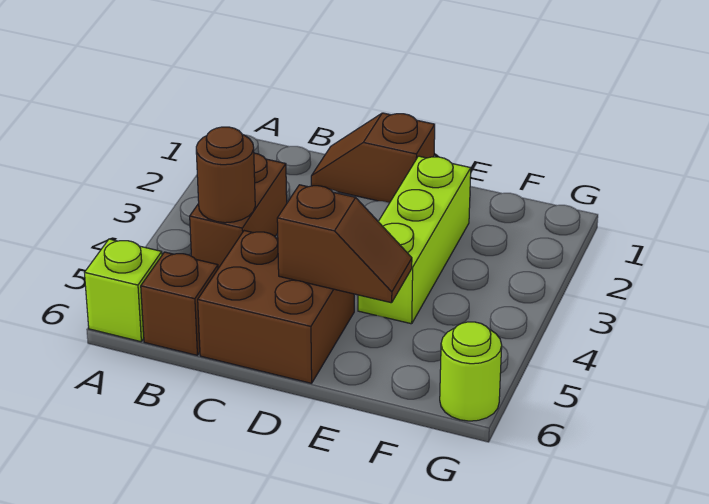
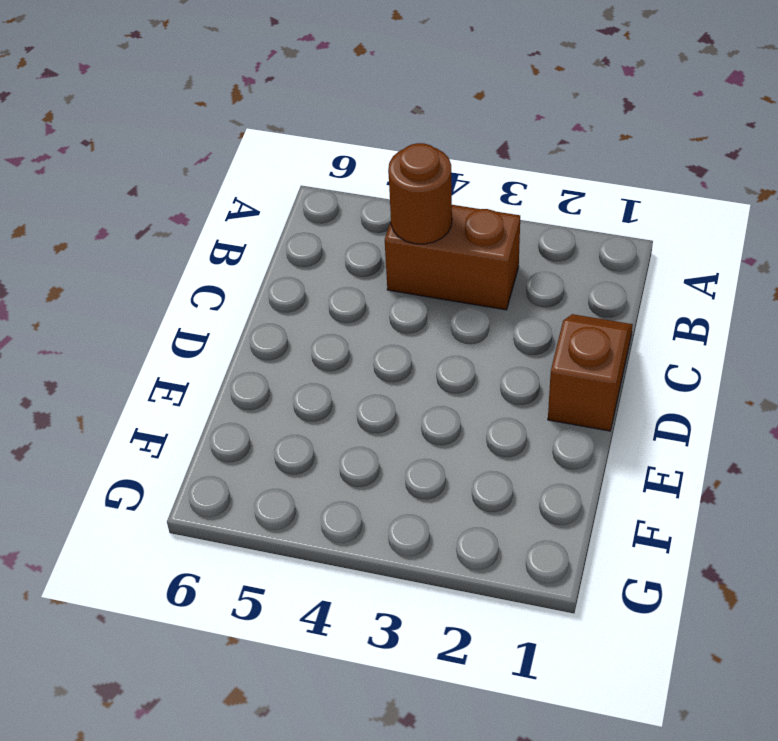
none -> lime brick A6 level 1
none -> brown brick B6 level 1

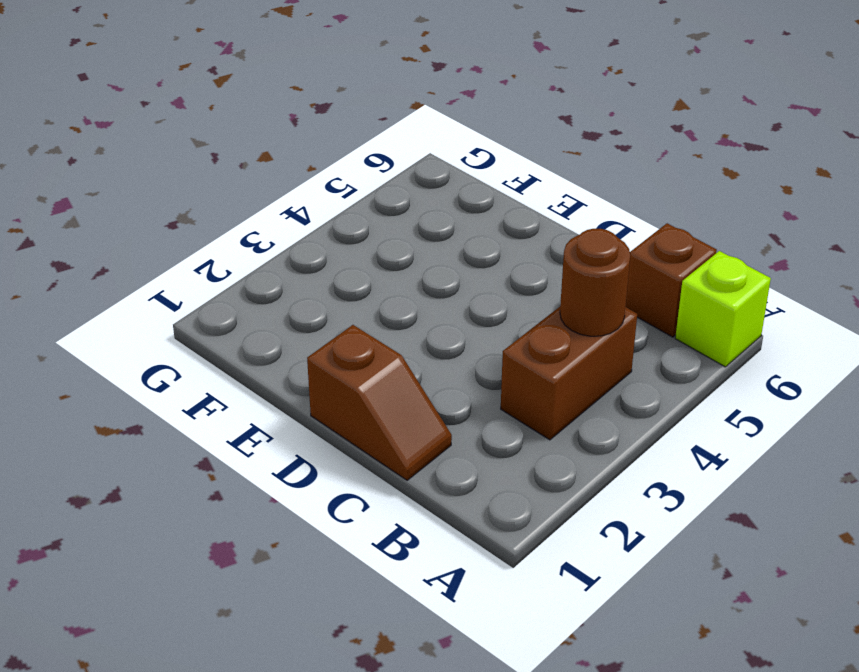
none -> brown brick C5:D6 level 1
none -> lime brick E2:E4 level 1

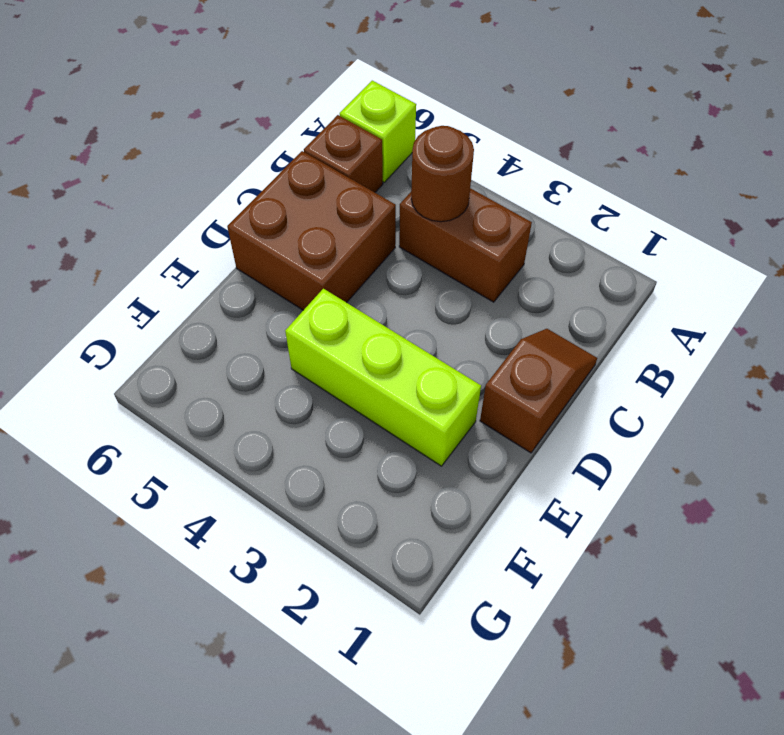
none -> lime round brick G6 level 1
none -> brown slope D5:E5 level 2 top D

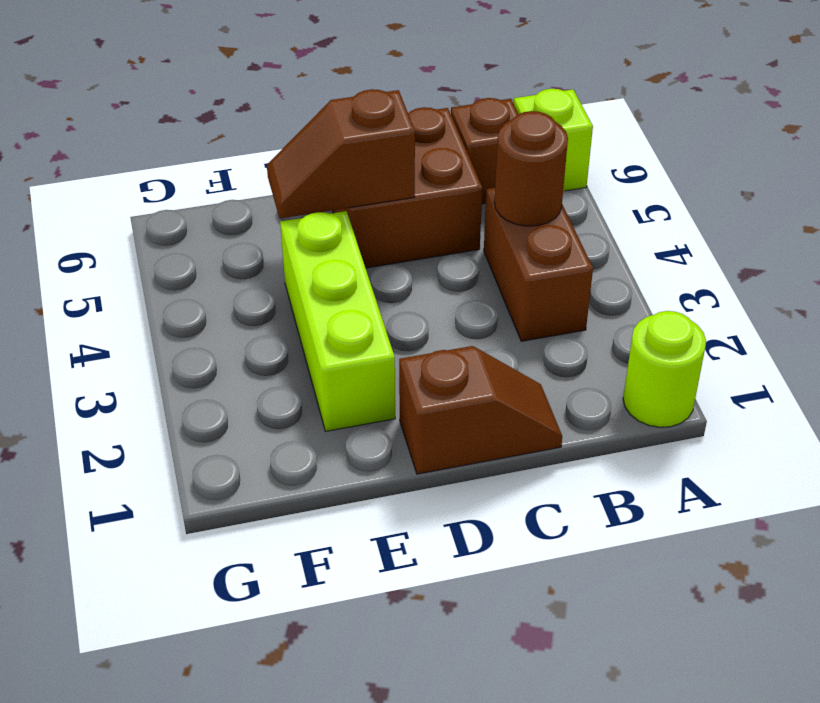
lime round brick A1 level 1 -> lime round brick G6 level 1

